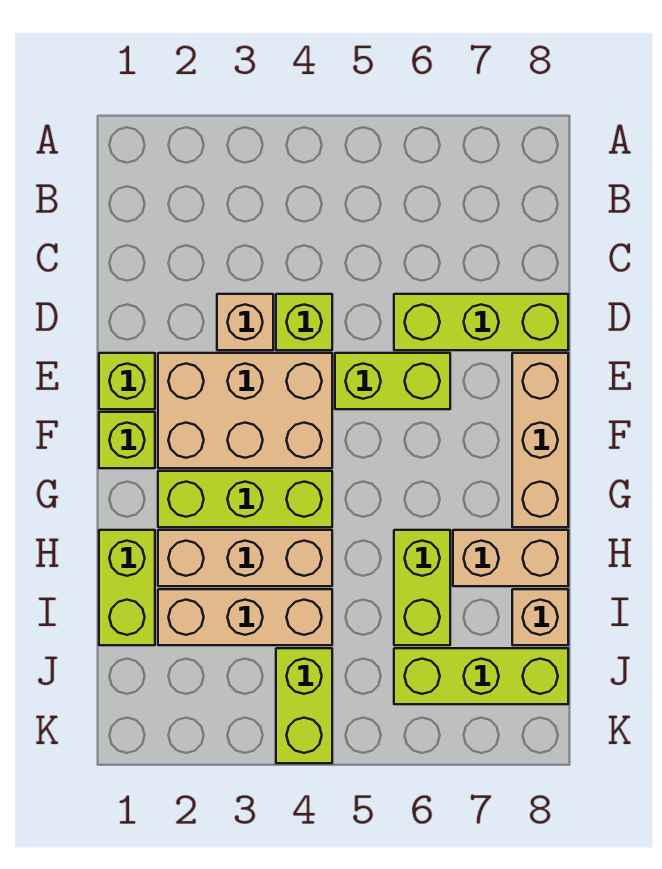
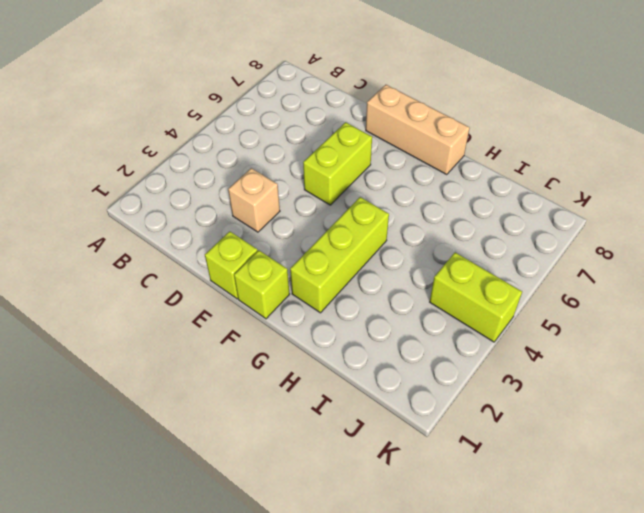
none -> lime brick D4 level 1
none -> lime brick D6:D8 level 1
none -> tan brick E2:F4 level 1

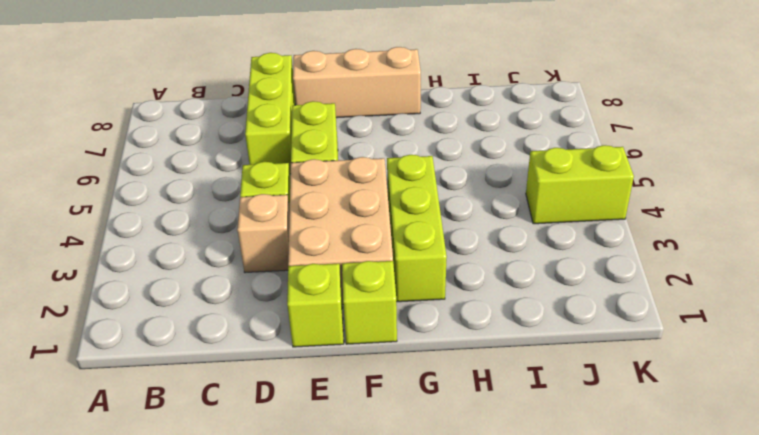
none -> lime brick H1:I1 level 1
none -> tan brick H2:H4 level 1
none -> lime brick H6:I6 level 1

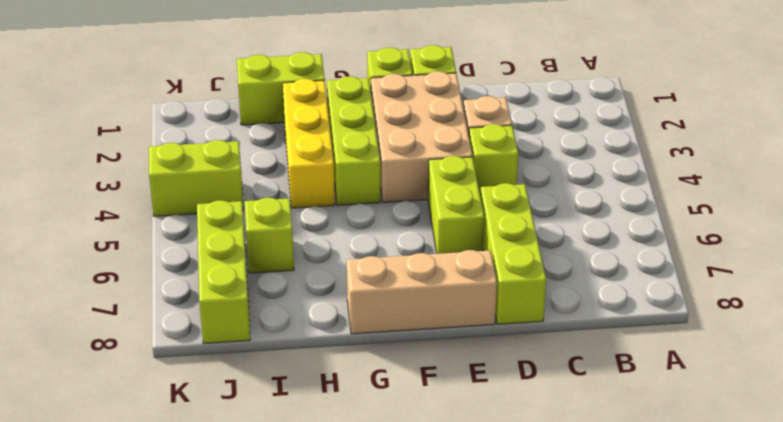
yellow brick H2:H4 level 1 -> tan brick H2:H4 level 1
lime brick I6 level 1 -> lime brick H6:I6 level 1
none -> tan brick H7:H8 level 1
none -> tan brick I2:I4 level 1
none -> tan brick I8 level 1

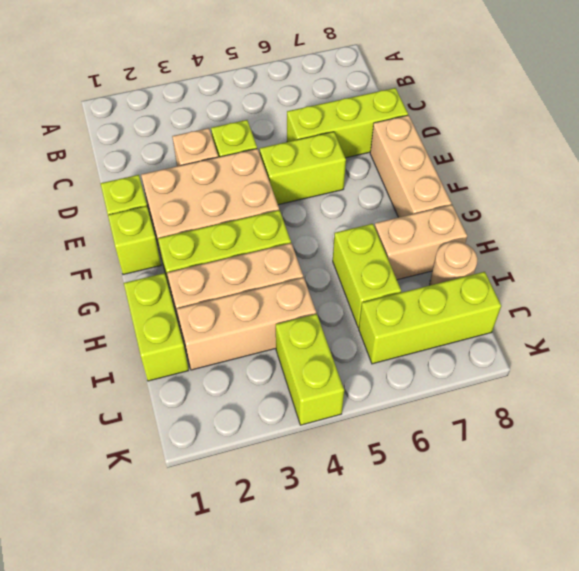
tan round brick I8 level 1 -> tan brick I8 level 1

